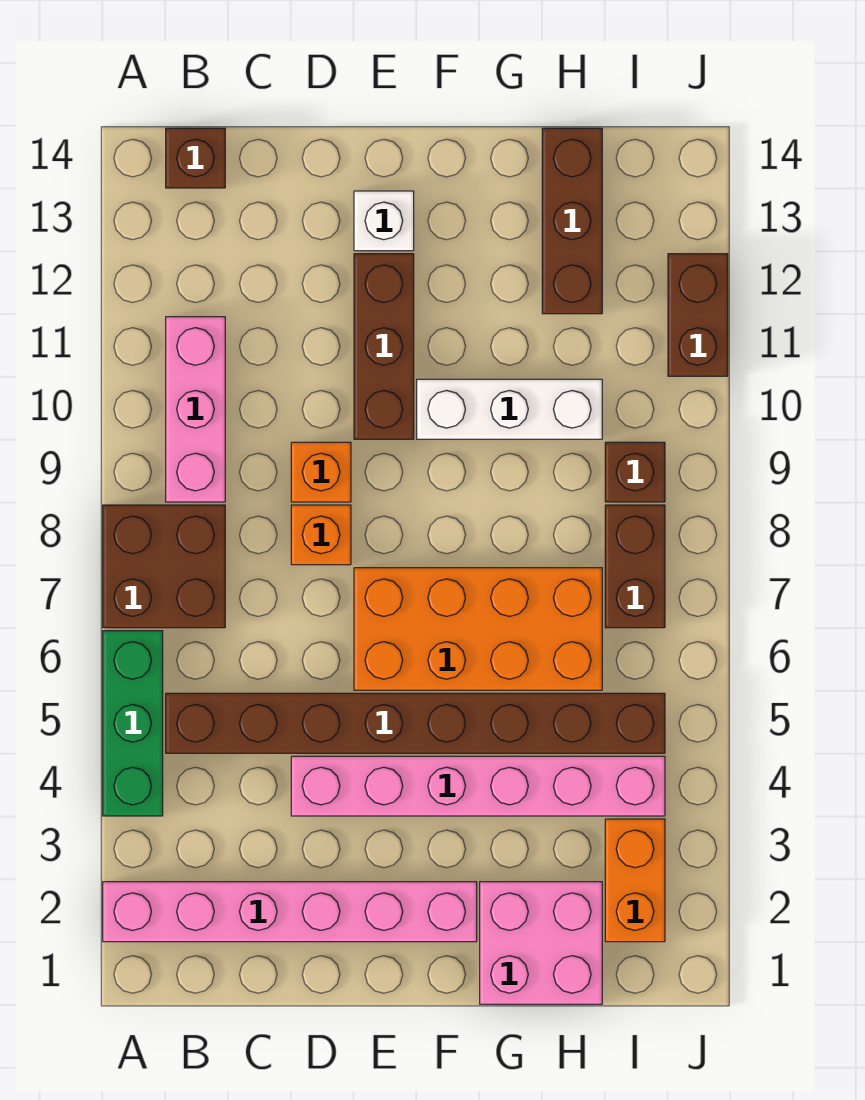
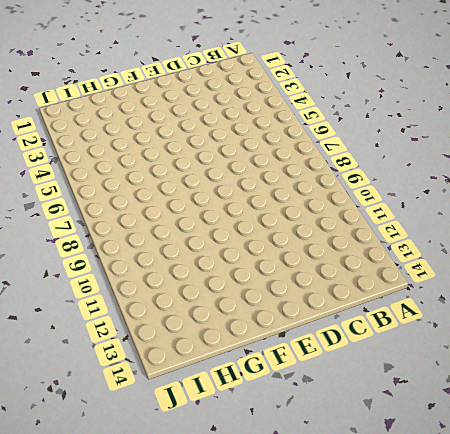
none -> pink brick A2:F2 level 1
none -> green brick A4:A6 level 1
none -> brown brick A7:B8 level 1

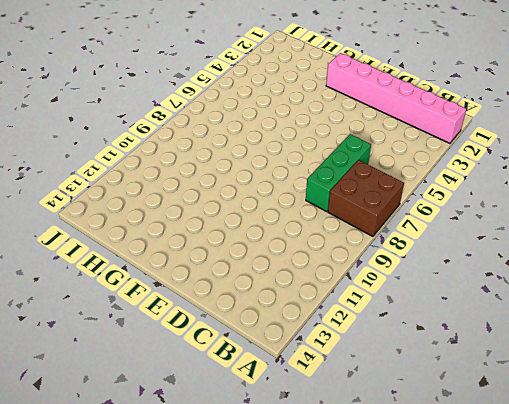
green brick C6:C8 level 1 -> green brick A4:A6 level 1
none -> brown brick B5:I5 level 1
none -> pink brick B9:B11 level 1
none -> brown brick B14 level 1

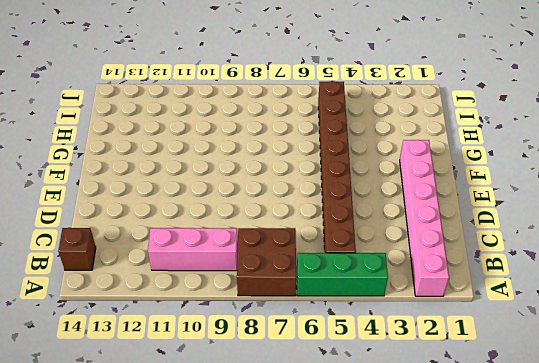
none -> pink brick D4:I4 level 1
none -> orange brick D8 level 1
none -> orange brick D9 level 1

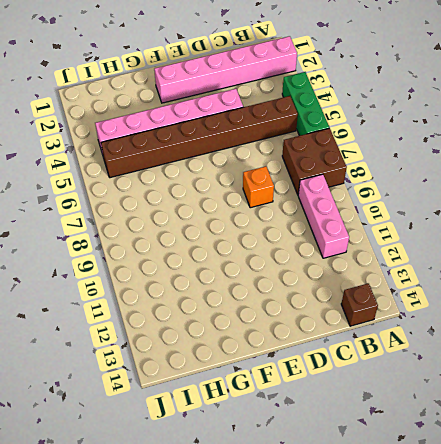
none -> orange brick D9 level 1
none -> orange brick E6:H7 level 1
none -> brown brick E10:E12 level 1

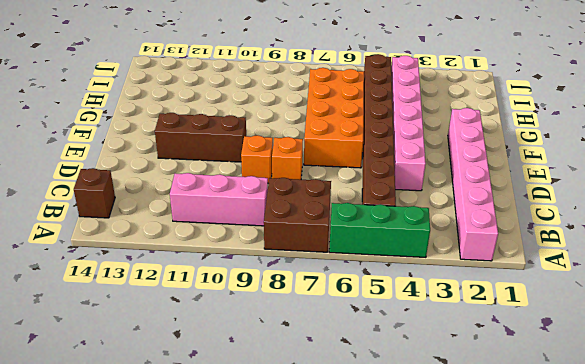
none -> white brick E13 level 1
none -> white brick F10:H10 level 1
none -> pink brick G1:H2 level 1

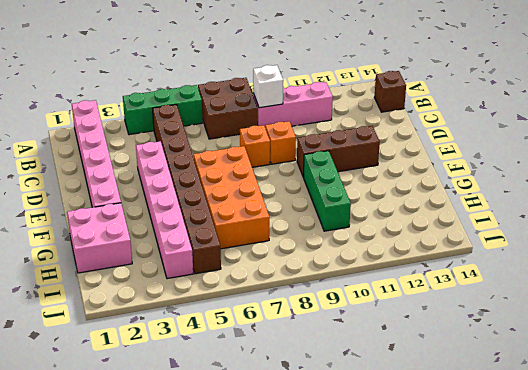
white brick B9 level 2 -> white brick E13 level 1
green brick F10:H10 level 1 -> white brick F10:H10 level 1
none -> brown brick H12:H14 level 1
none -> orange brick I2:I3 level 1
none -> brown brick I7:I8 level 1

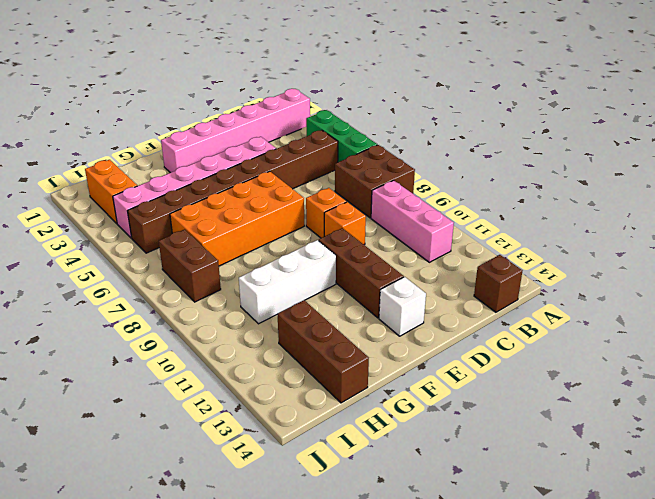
none -> pink brick G1:H2 level 1
none -> brown brick I9 level 1
none -> brown brick J11:J12 level 1

